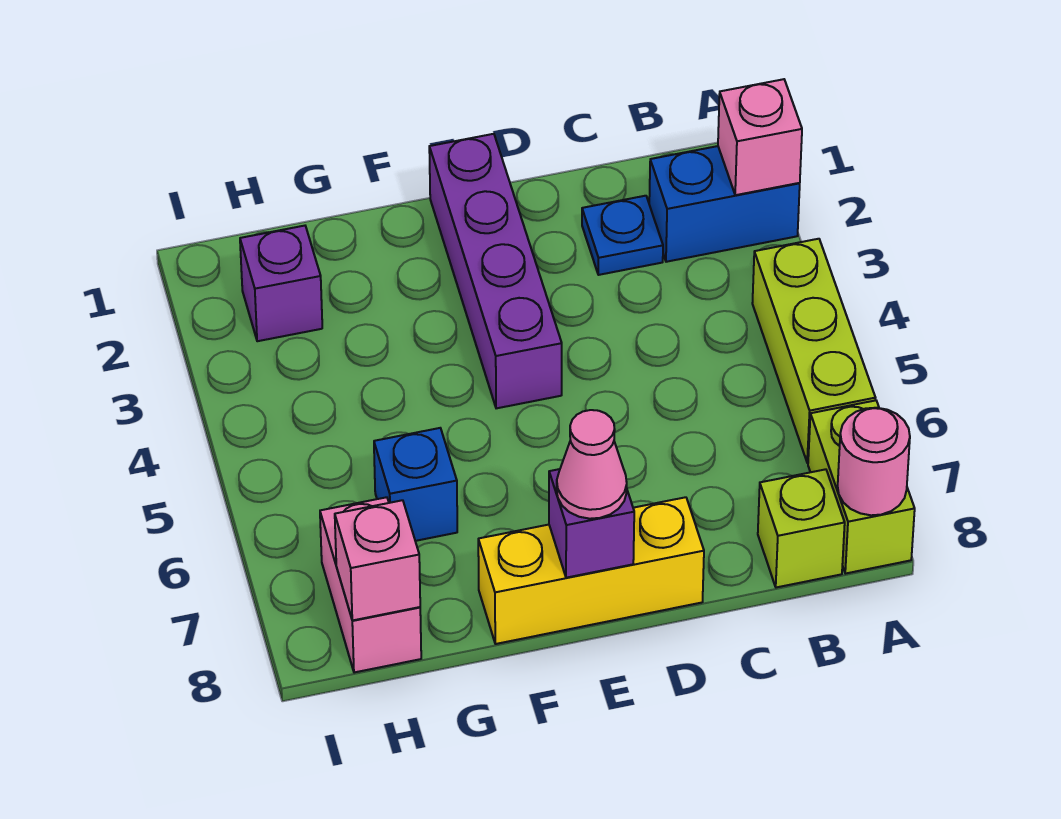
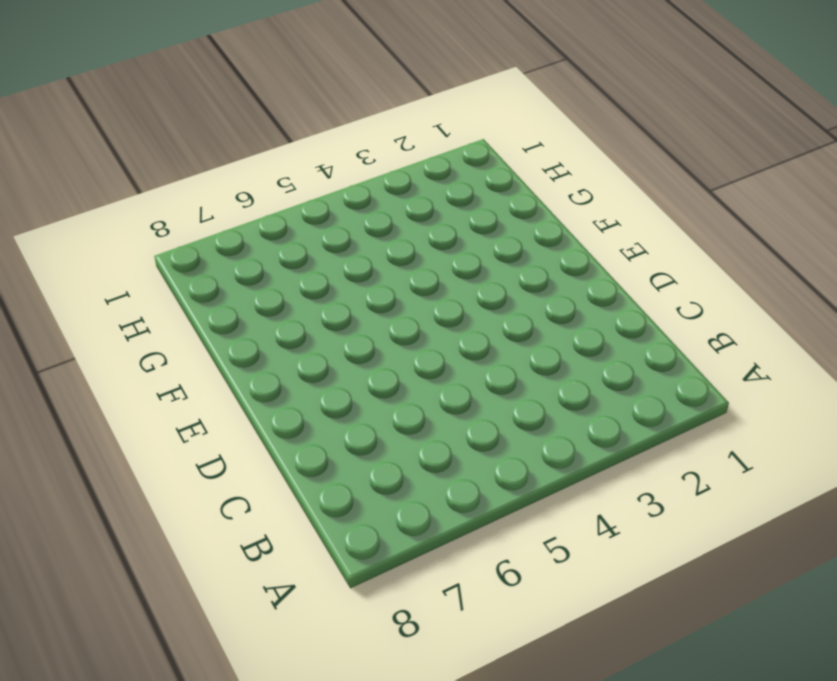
none -> blue brick A2:B2 level 1
none -> lime brick A4:A6 level 1
none -> lime brick A7:A8 level 1

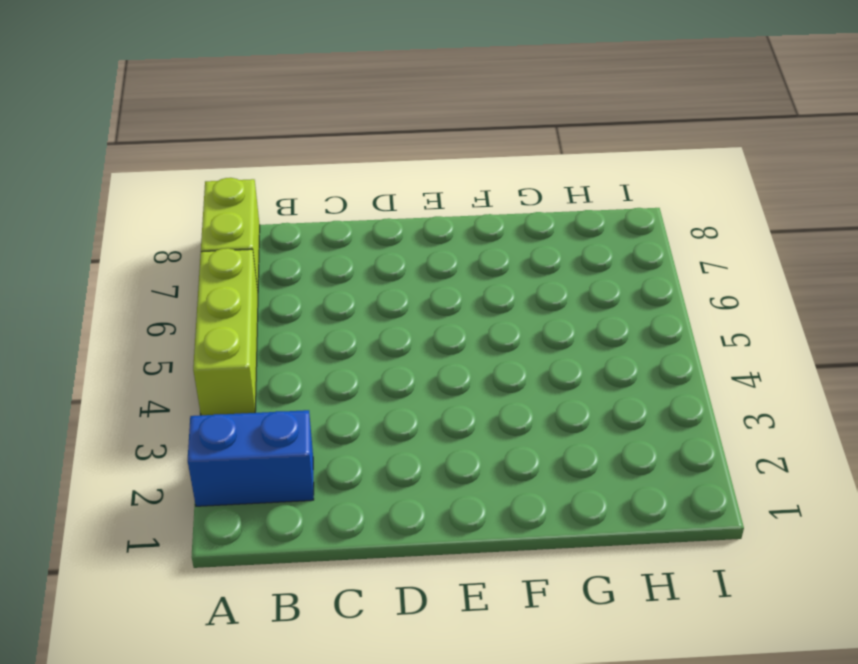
none -> lime brick B8 level 1
none -> blue plate C2 level 1
none -> yellow brick D8:F8 level 1

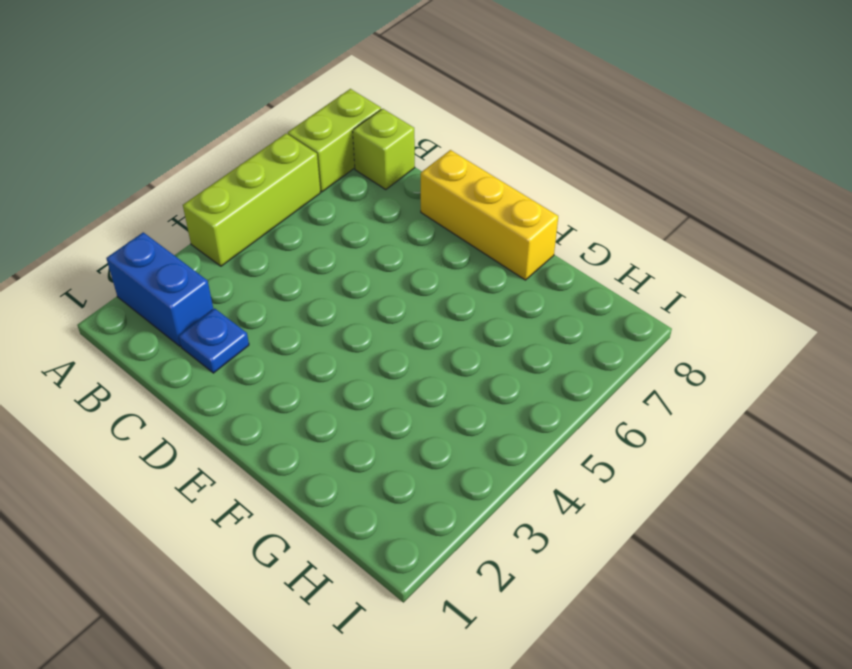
none -> purple brick E1:E4 level 1
none -> blue brick G6 level 1
none -> purple brick H2 level 1

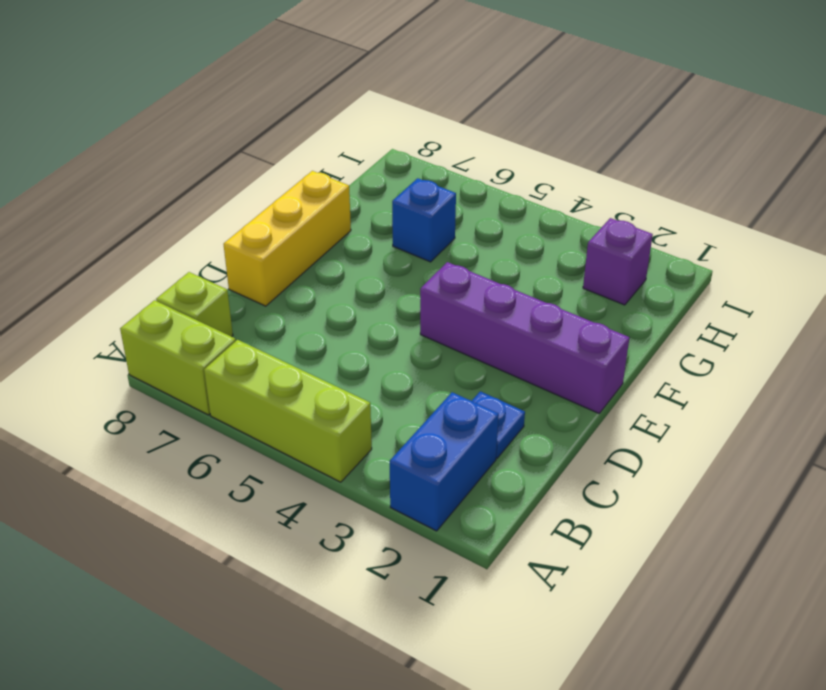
none -> pink brick H7:H8 level 1
none -> pink brick A2 level 2
none -> pink round brick A8 level 2

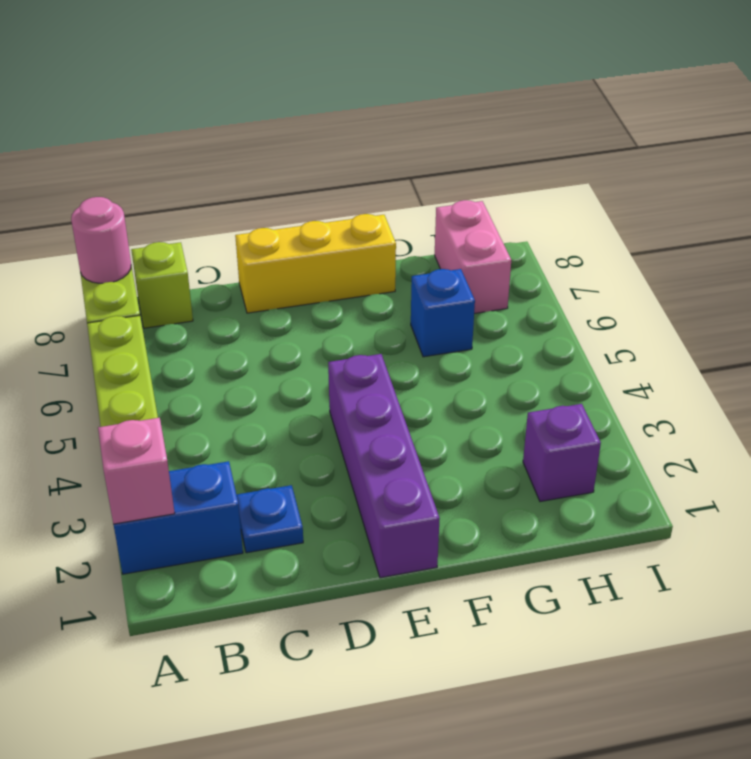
none -> purple brick E8 level 2
none -> pink brick H8 level 2
none -> pink cone E8 level 3

